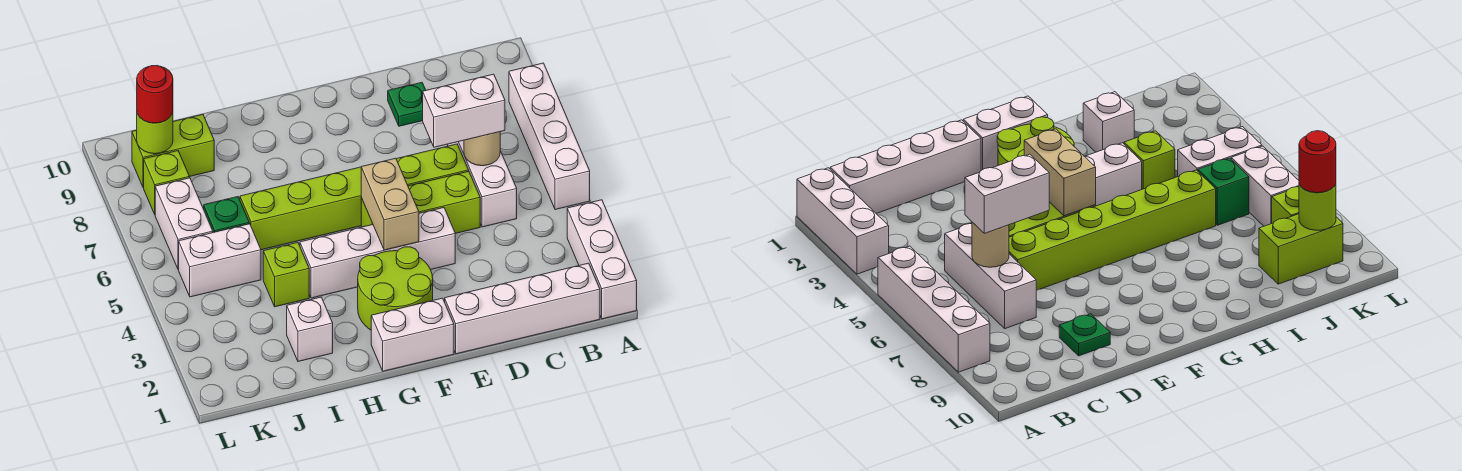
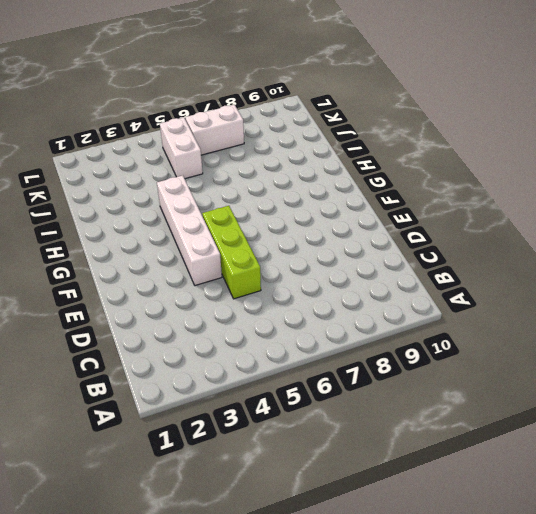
none -> white brick A1:A3 level 1
none -> white brick A5:A8 level 1
none -> white brick B1:E1 level 1

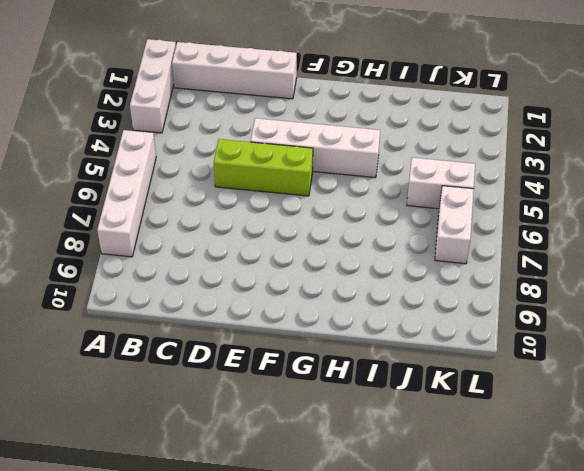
none -> white brick C5:C7 level 1
none -> lime brick D6:I6 level 1
none -> green plate D9 level 1

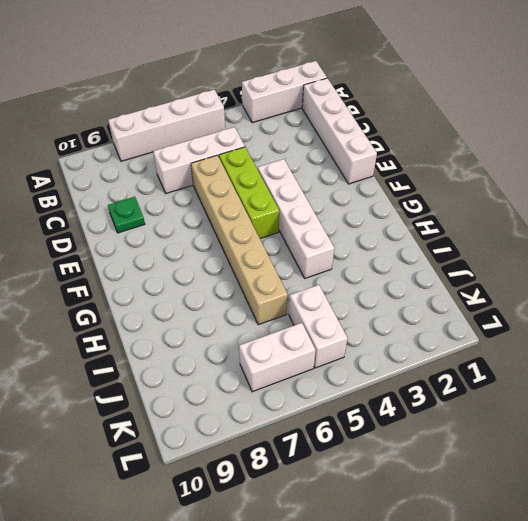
tan brick D6:I6 level 1 -> lime brick D6:I6 level 1
none -> white brick F1:G1 level 1
none -> lime round brick F2:G3 level 1
none -> white brick I2 level 1

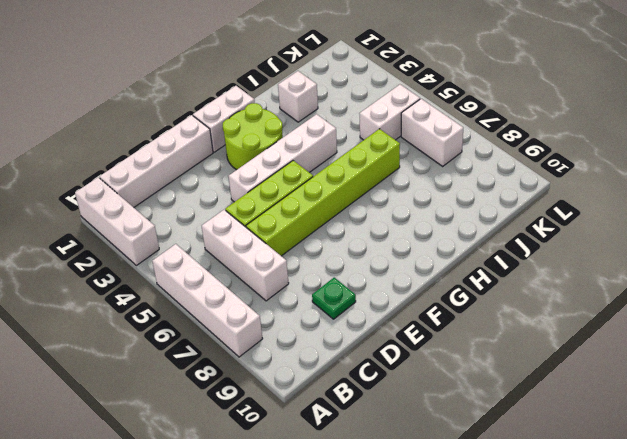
none -> lime brick I4 level 1
none -> green brick J6 level 1
none -> lime brick J9:K9 level 1

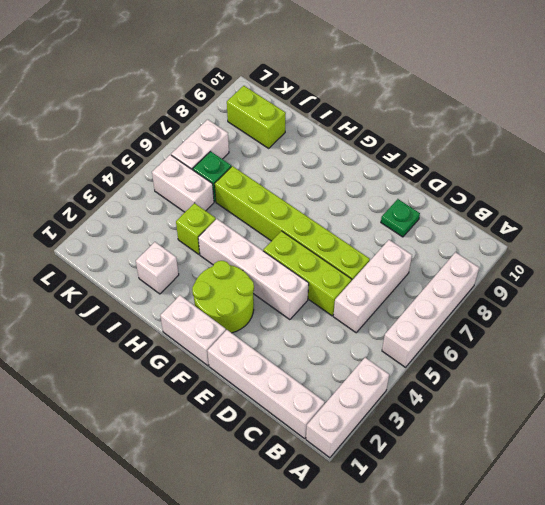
none -> lime brick K8 level 1
none -> tan round brick C6 level 2
none -> tan brick F4:F5 level 2

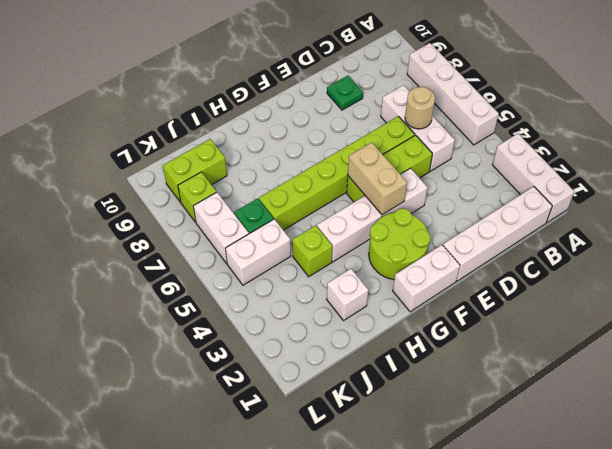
none -> lime round brick K9 level 2
none -> white brick C6:D6 level 3
none -> red round brick K9 level 3

